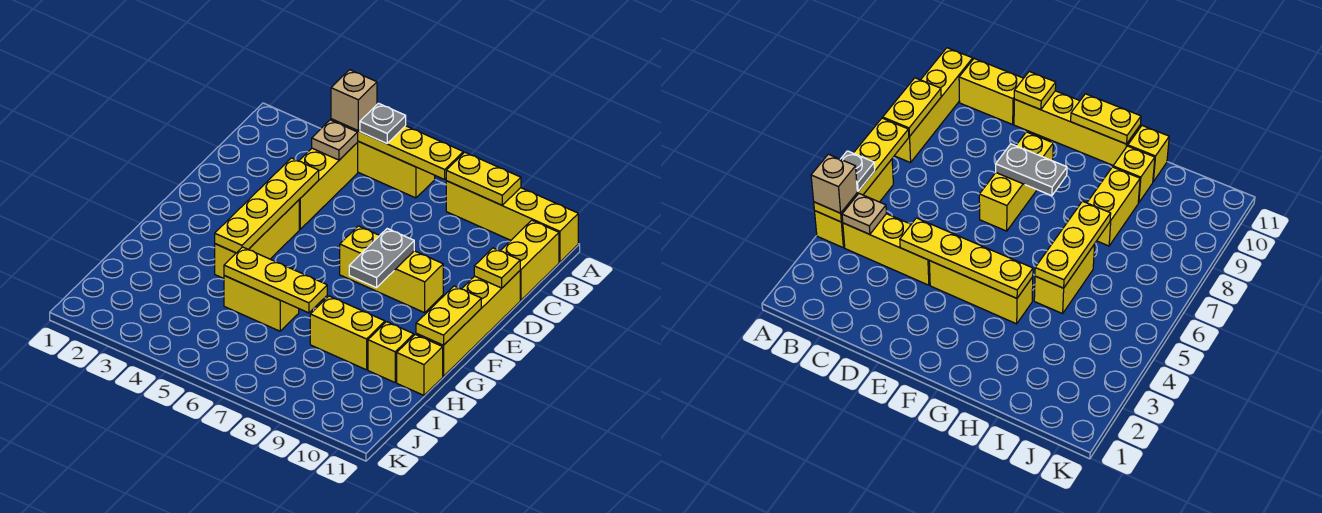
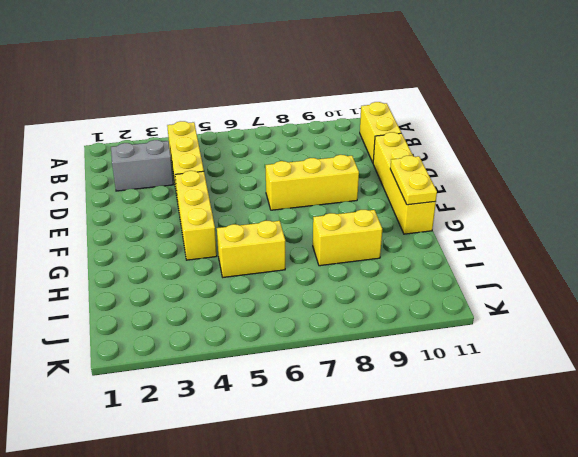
grey brick C2:C3 level 1 -> none
none -> yellow brick A4:A6 level 1
none -> yellow brick A8:A11 level 1
none -> yellow brick H10 level 1

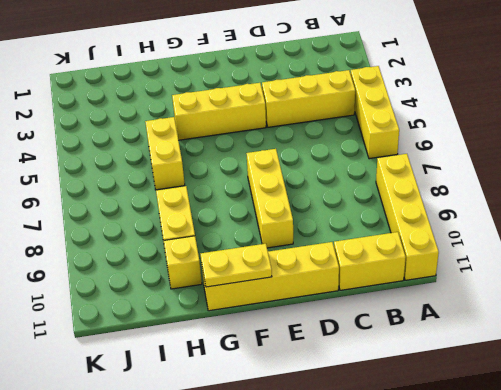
none -> yellow brick H11 level 1
none -> yellow plate A4:A7 level 2
none -> yellow plate A8:A9 level 2

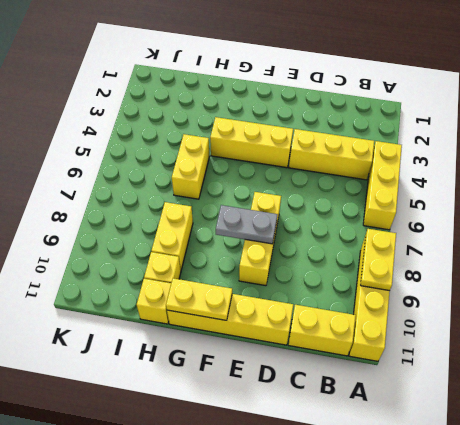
none -> yellow plate A4:A7 level 2
none -> tan plate B4 level 2
none -> yellow plate D4:G4 level 2

